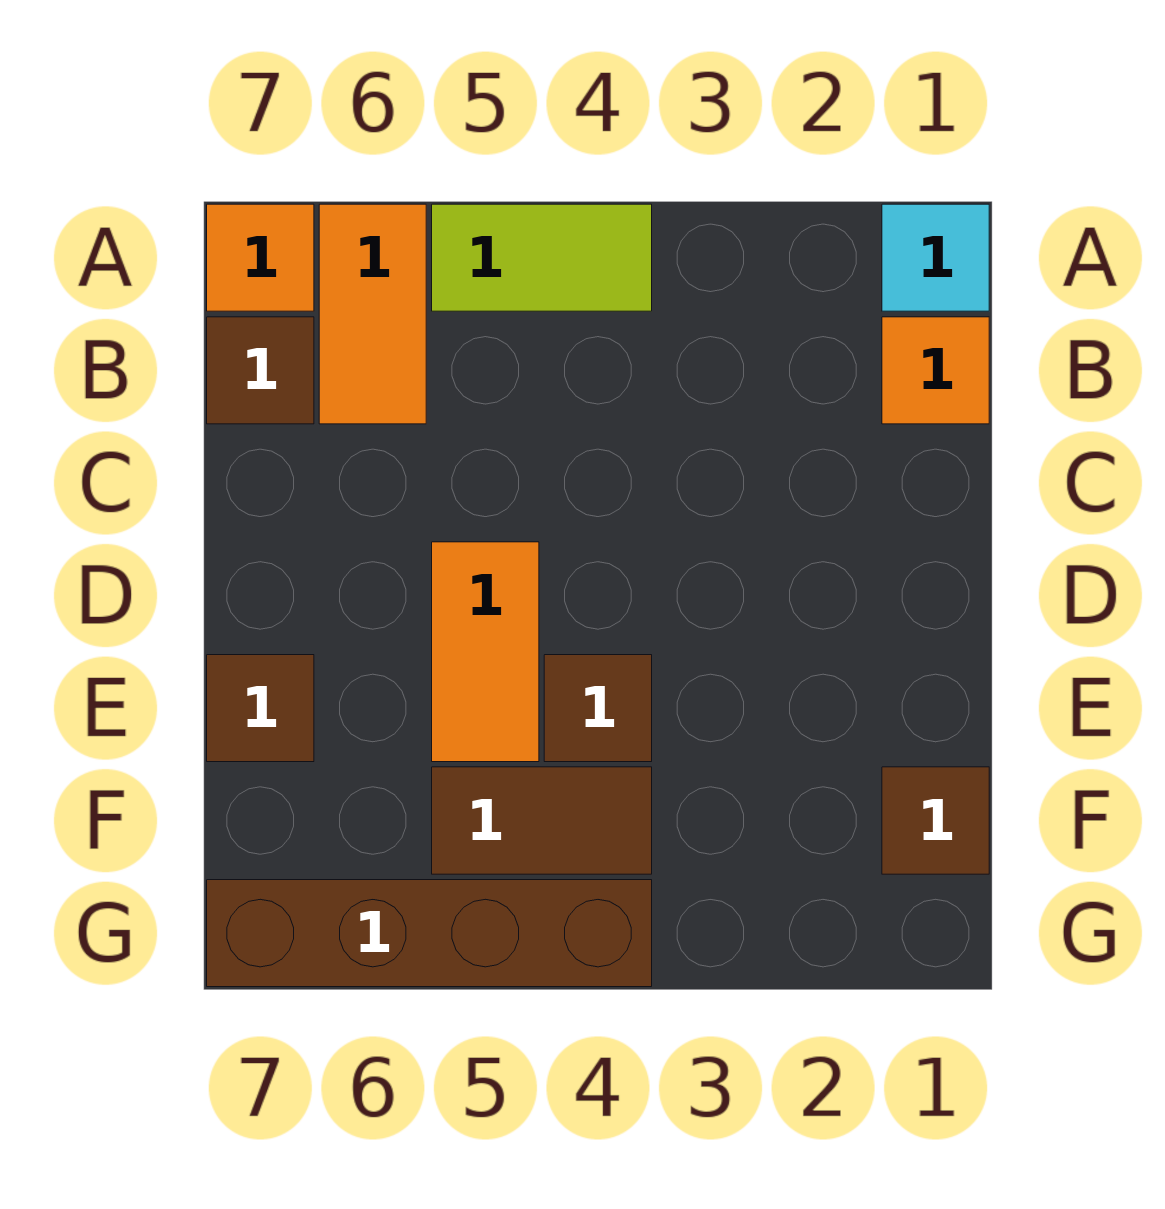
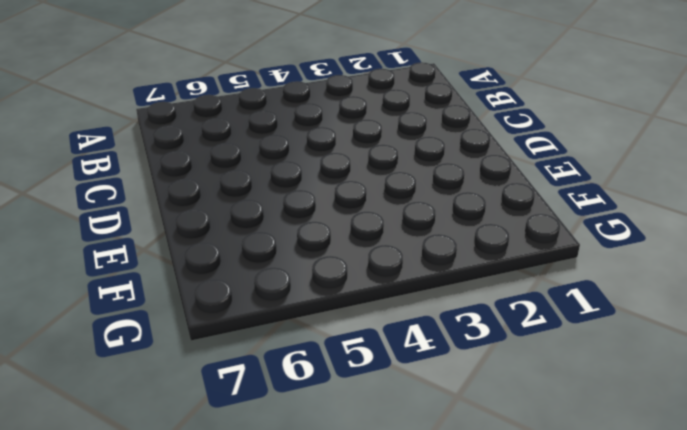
none -> cyan tile A1 level 1
none -> lime tile A4:A5 level 1
none -> orange tile A6:B6 level 1

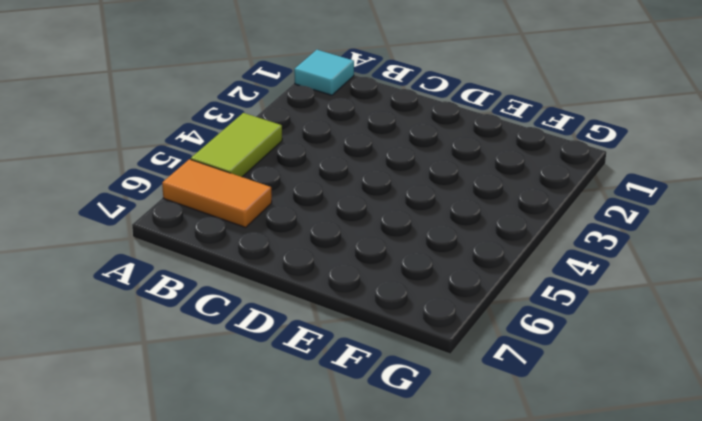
none -> orange tile A7 level 1
none -> orange tile B1 level 1
none -> brown tile B7 level 1

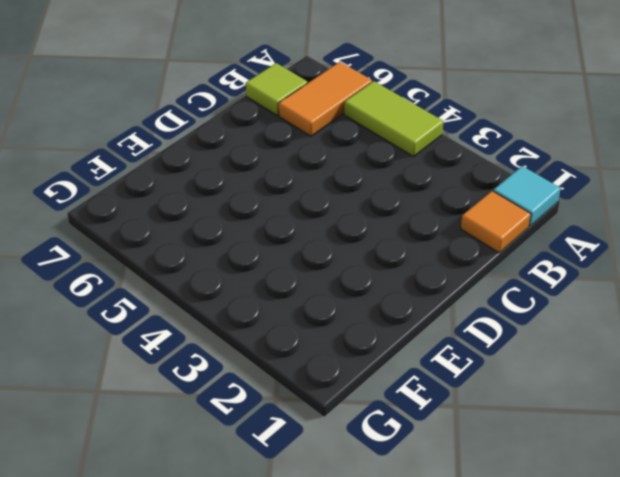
lime tile B7 level 1 -> brown tile B7 level 1
none -> orange tile A7 level 1
none -> orange tile D5:E5 level 1
none -> brown tile E4 level 1

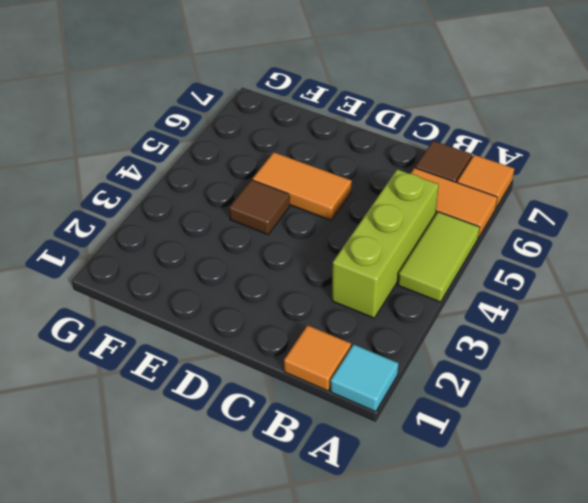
lime brick B3:B5 level 1 -> none
none -> brown tile E7 level 1
none -> brown tile F1 level 1
none -> brown tile F4:F5 level 1

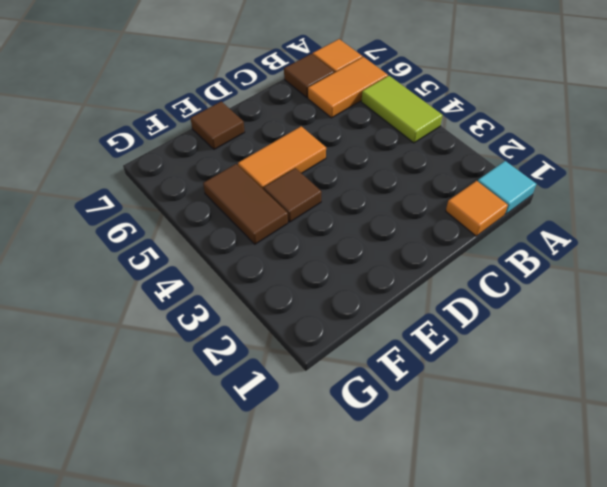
none -> brown tile F1 level 1
none -> brown brick G4:G7 level 1

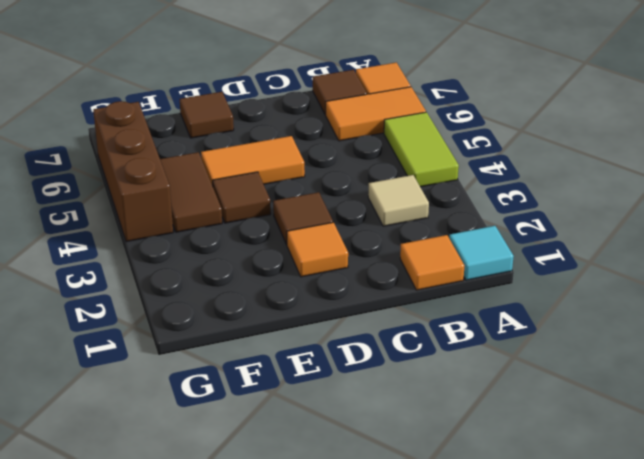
tan tile B3 level 1 -> none
orange tile D2 level 1 -> none
brown tile D3 level 1 -> brown tile F1 level 1
brown brick G4:G6 level 1 -> brown brick G4:G7 level 1

